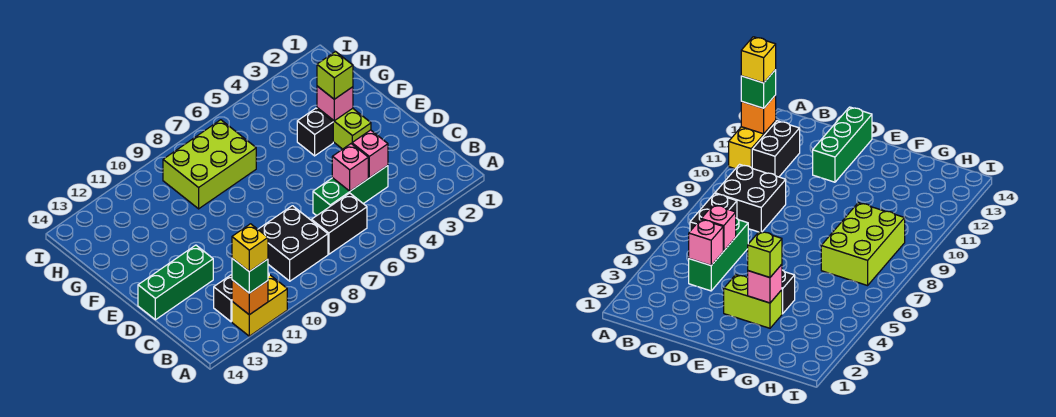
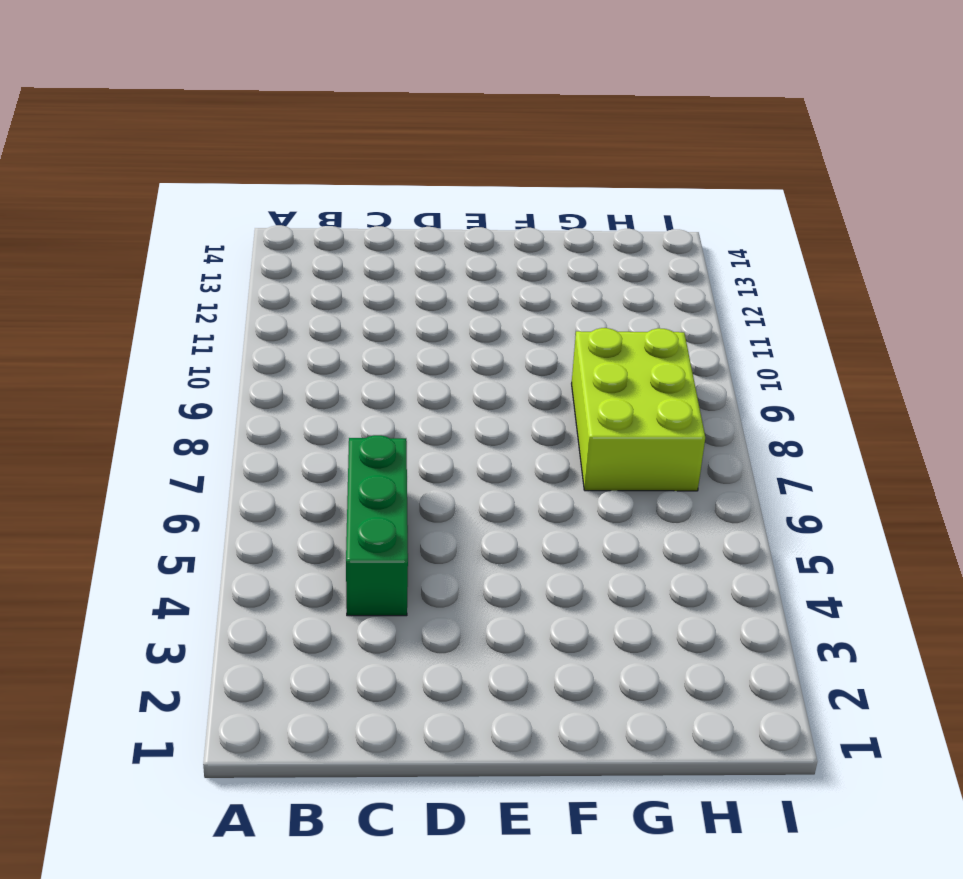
none -> yellow brick A11:A12 level 1
none -> black brick B6:B7 level 1
none -> black brick B8:C9 level 1

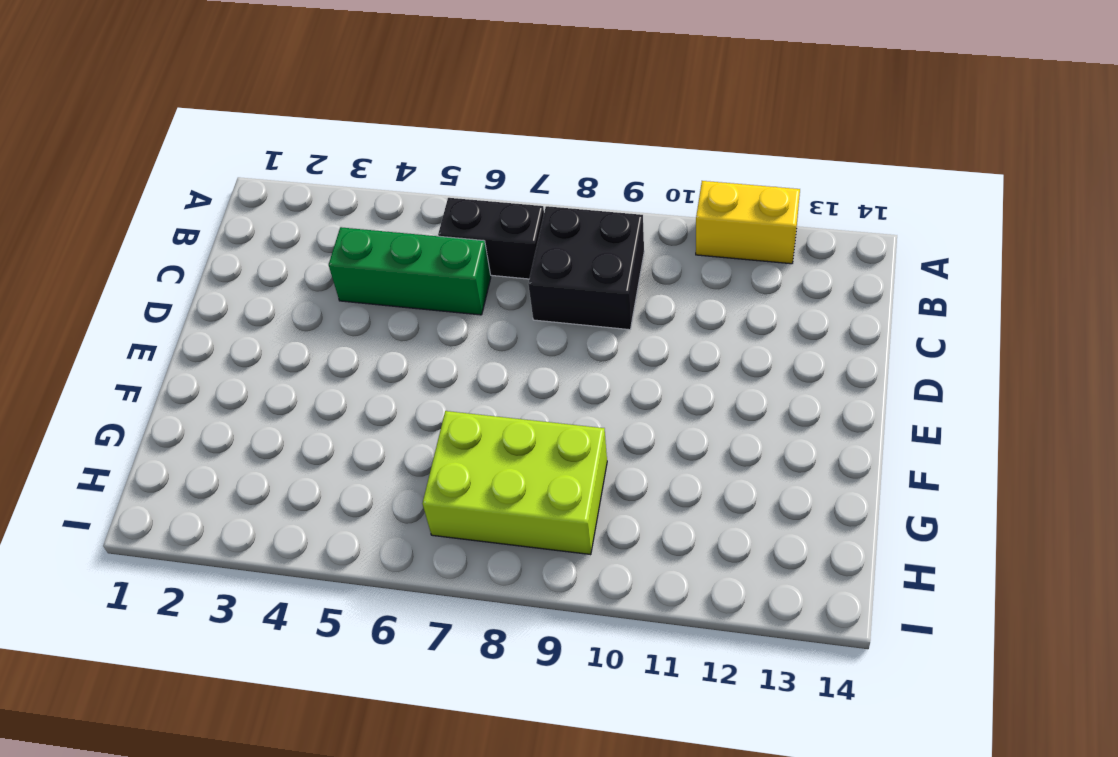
none -> black brick B11:B12 level 1
none -> green brick D12:D14 level 1
none -> lime brick E3:F3 level 1

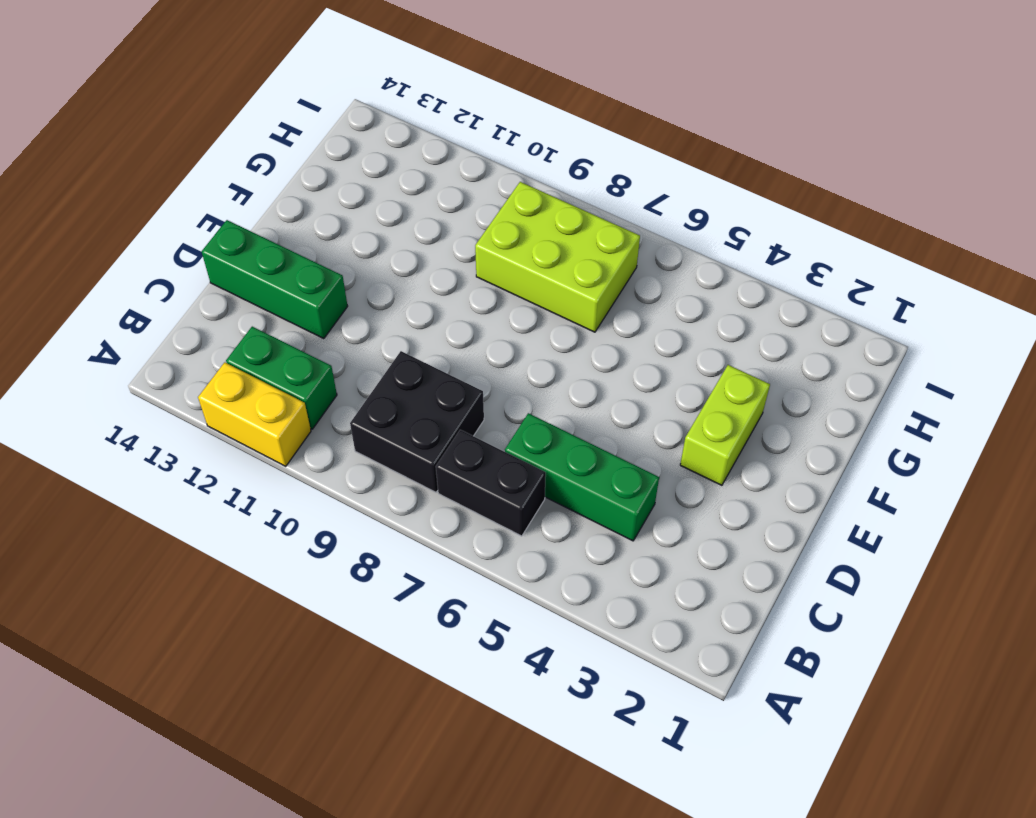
green brick B11:B12 level 1 -> black brick B11:B12 level 1
none -> black brick F4 level 1
none -> orange brick A12 level 2
none -> pink brick C4 level 2

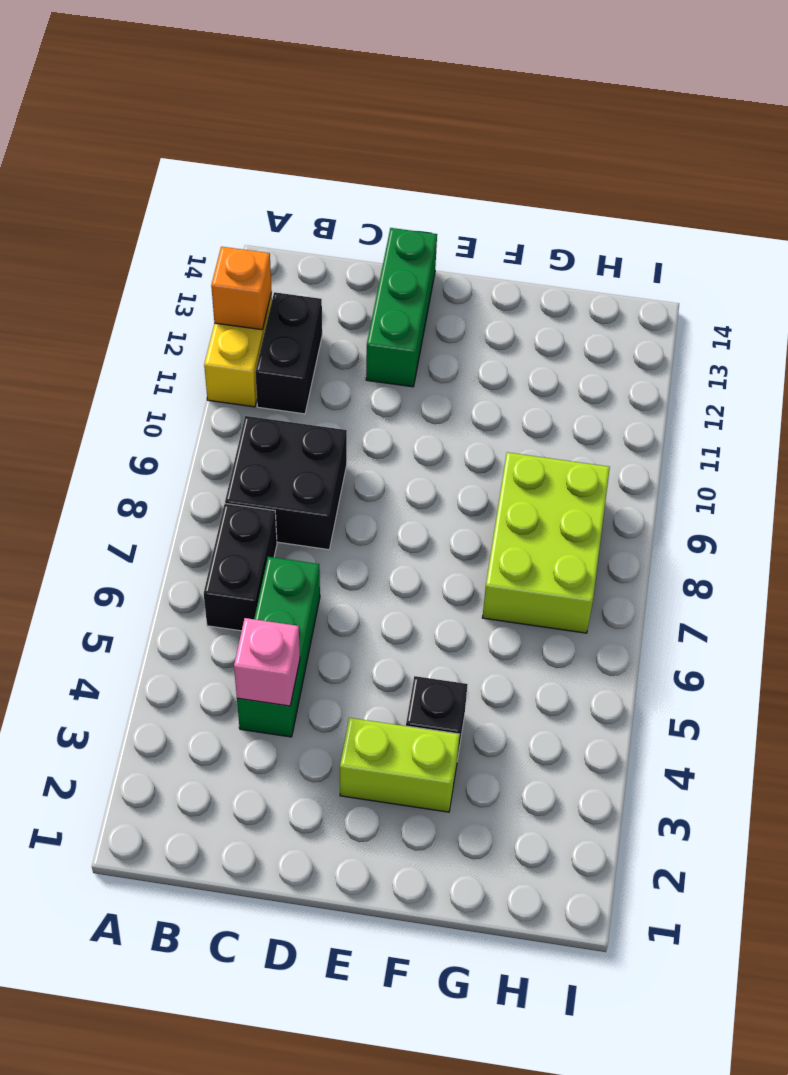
none -> pink brick C5 level 2
none -> pink brick F3 level 2
none -> green brick A12 level 3

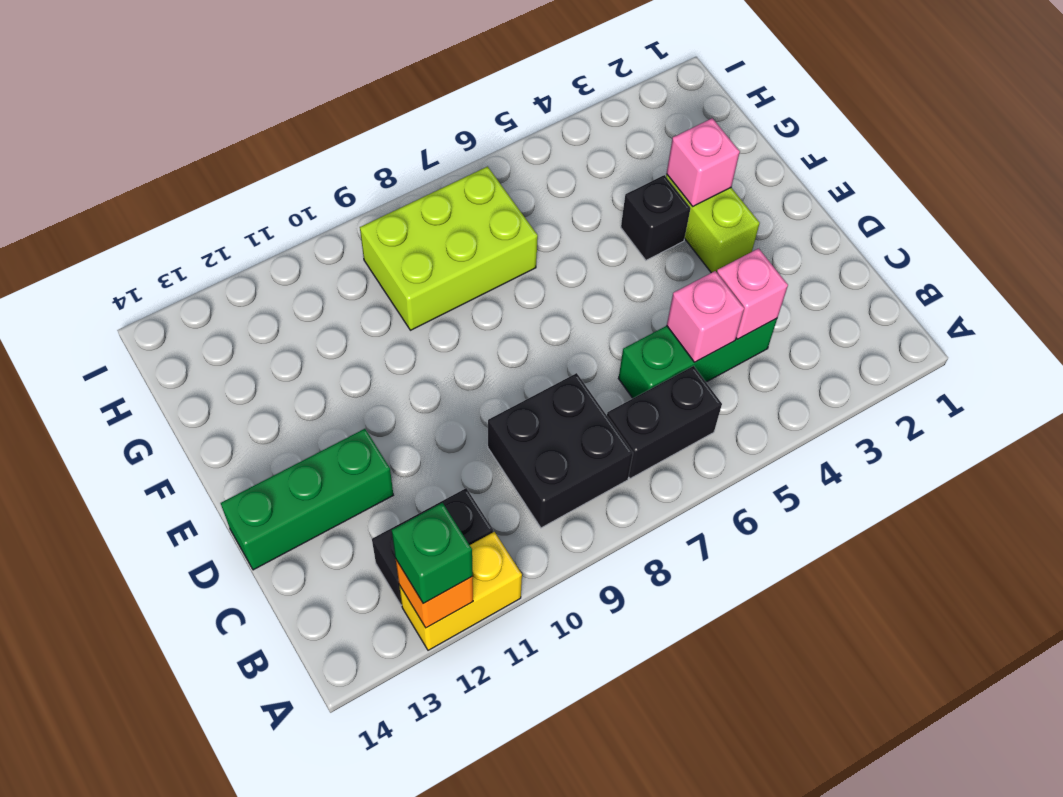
none -> lime brick F3 level 3
none -> yellow brick A12 level 4

